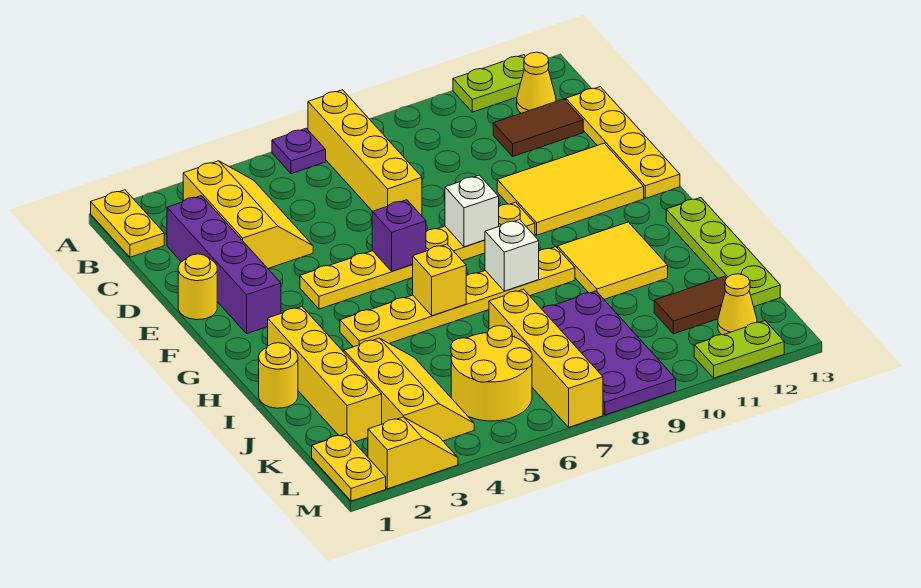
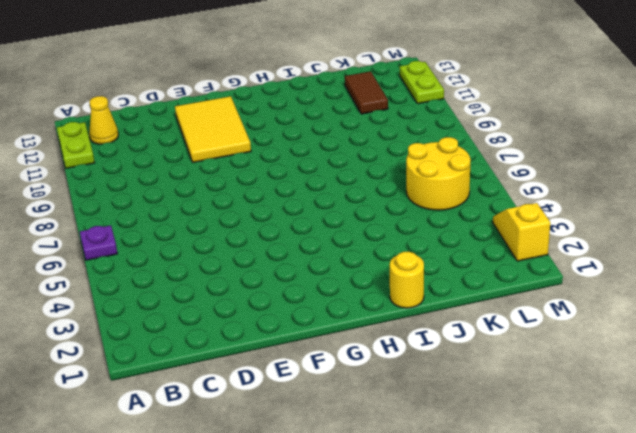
none -> yellow plate A1:B1 level 1
none -> yellow brick A7:D7 level 1
none -> yellow slope B3:D4 level 1 top 3
none -> purple brick C2:F2 level 1

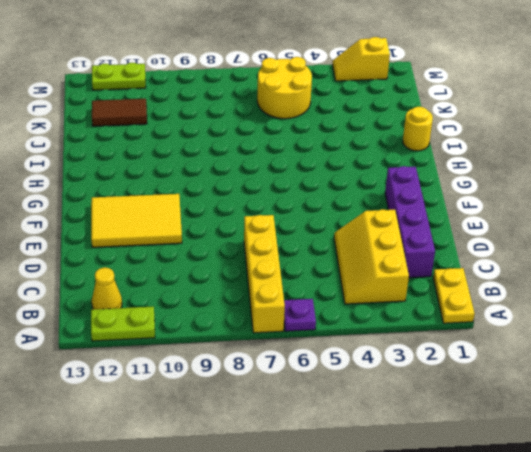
none -> brown tile C11:C12 level 1
none -> yellow plate C13:F13 level 1
none -> yellow round brick E1 level 1
none -> yellow plate F4:F9 level 1

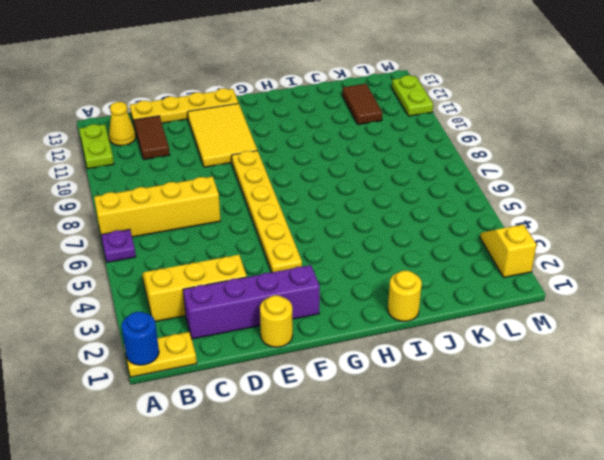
blue round brick A1 level 2 -> none
none -> yellow brick H2:K2 level 1
none -> yellow plate H4:H9 level 1
none -> yellow tile H10:I11 level 1
none -> lime plate H13:K13 level 1

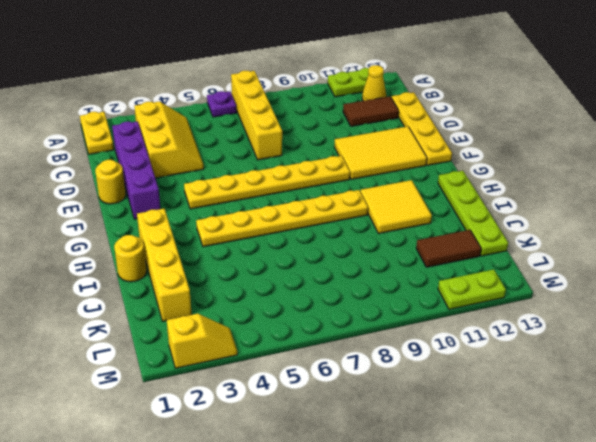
none -> yellow slope J3:L4 level 1 top 3
none -> yellow brick J7:M7 level 1
none -> purple plate J8:M9 level 1
none -> yellow round brick K5:L6 level 1

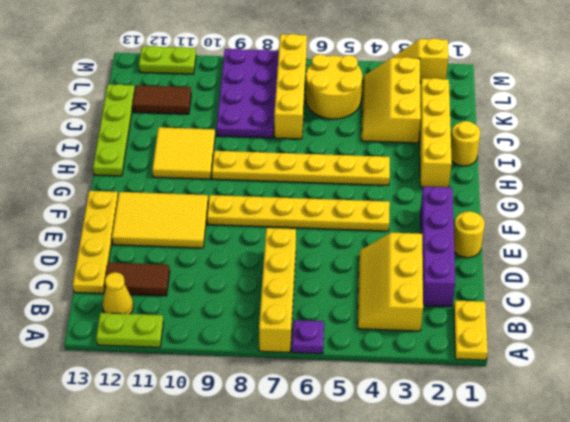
none -> yellow plate L1:M1 level 1
none -> yellow cone L12 level 1
none -> purple brick F6 level 2
none -> white brick F8 level 2

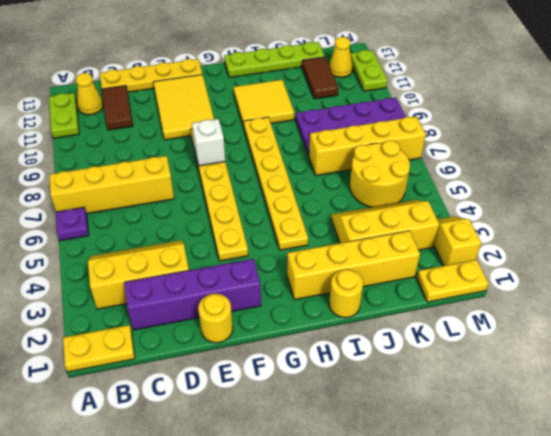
none -> purple brick F6 level 2
none -> yellow brick H6 level 2
none -> white brick H8 level 2

